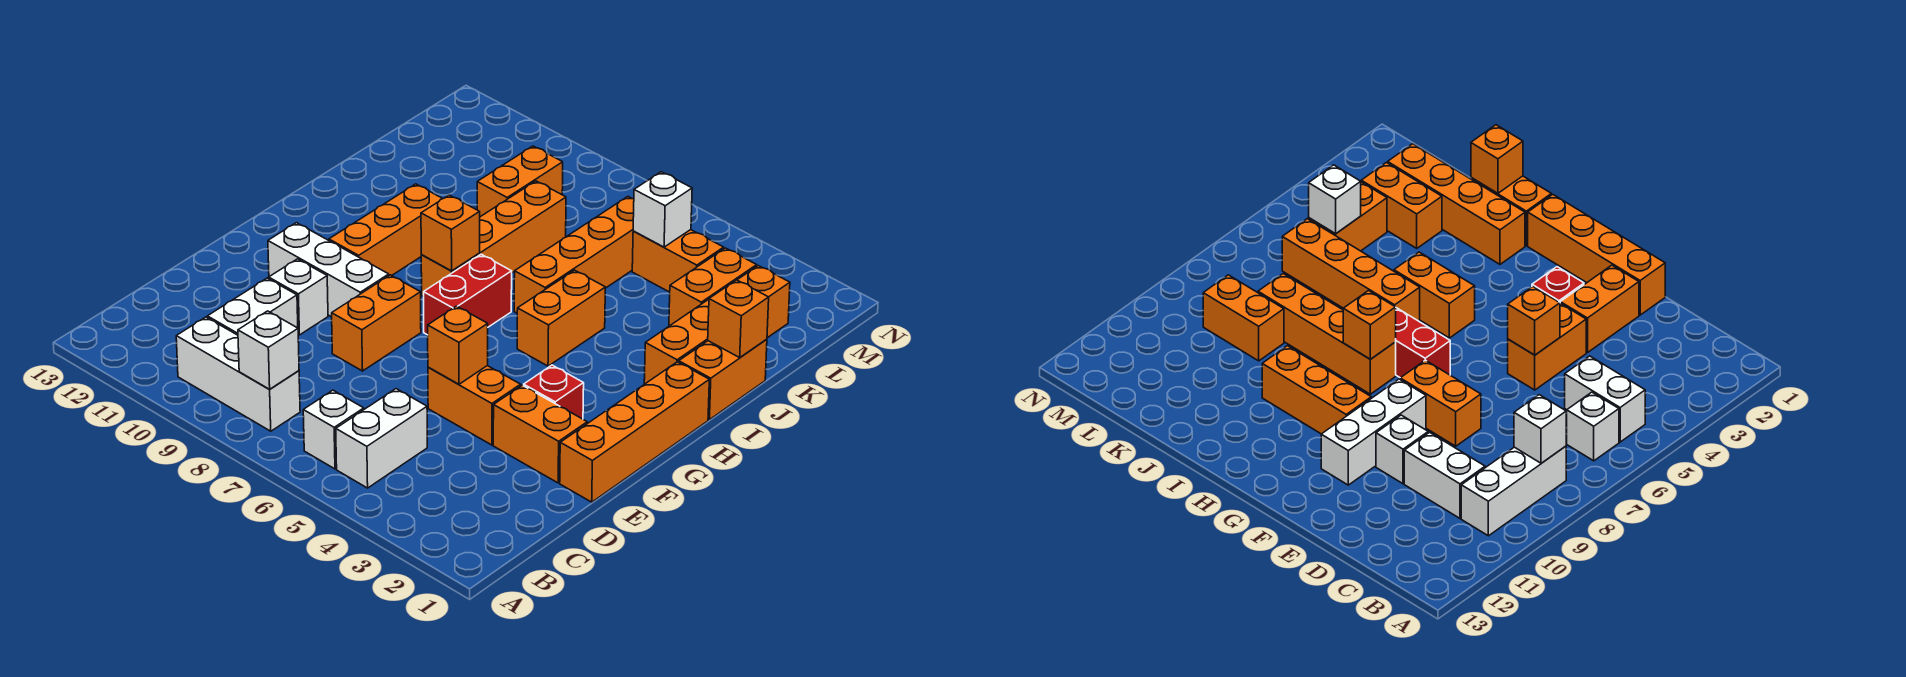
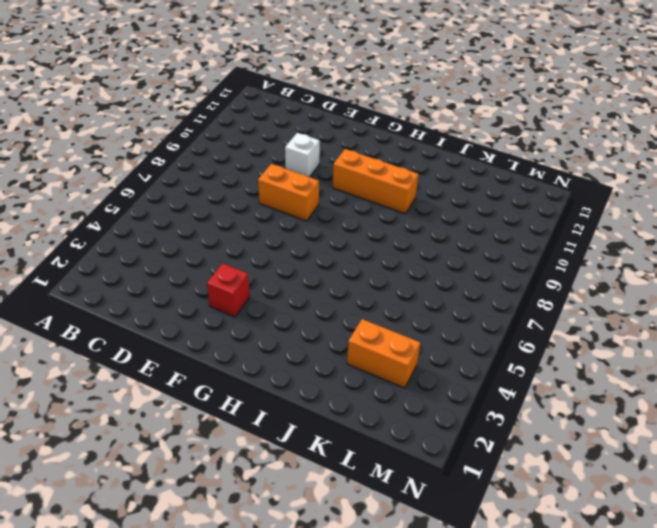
none -> white brick B5:C5 level 1
none -> white brick B6 level 1
none -> white brick B8:B10 level 1

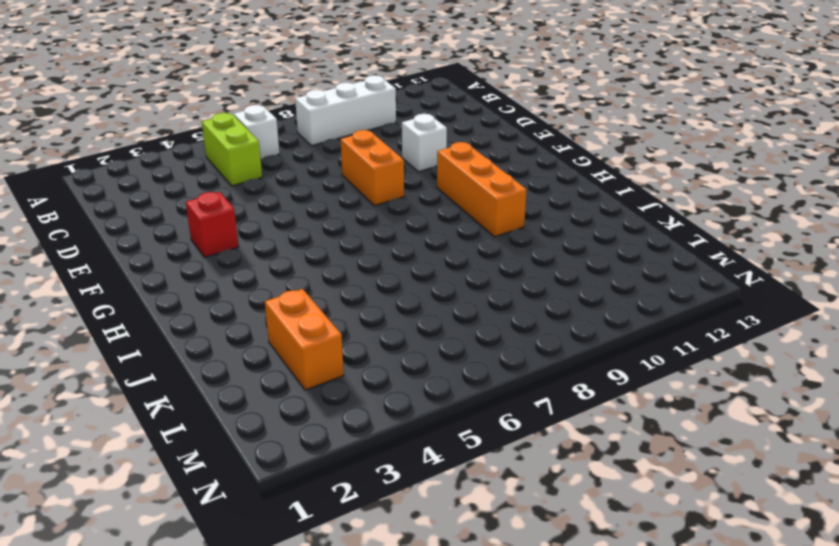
lime brick B5:C5 level 1 -> white brick B5:C5 level 1
none -> white brick C10:D10 level 1
none -> orange brick E1:H1 level 1
none -> orange brick E2:E3 level 1

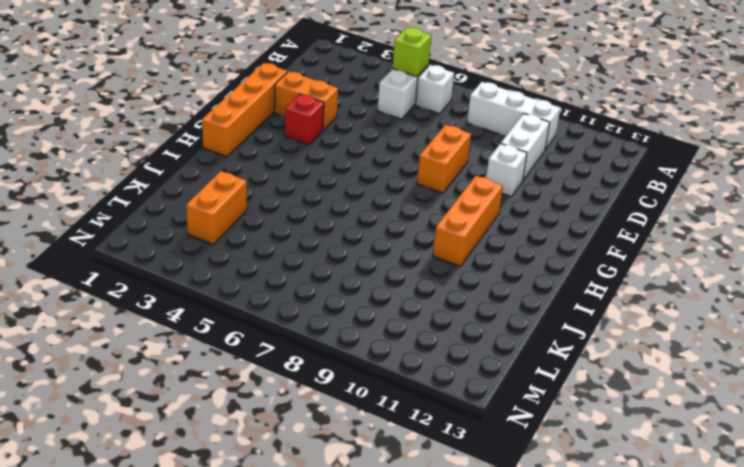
lime brick B5 level 2 -> none
none -> orange brick E4:E5 level 1
none -> white brick F9:F11 level 1
none -> red brick G7:H7 level 1

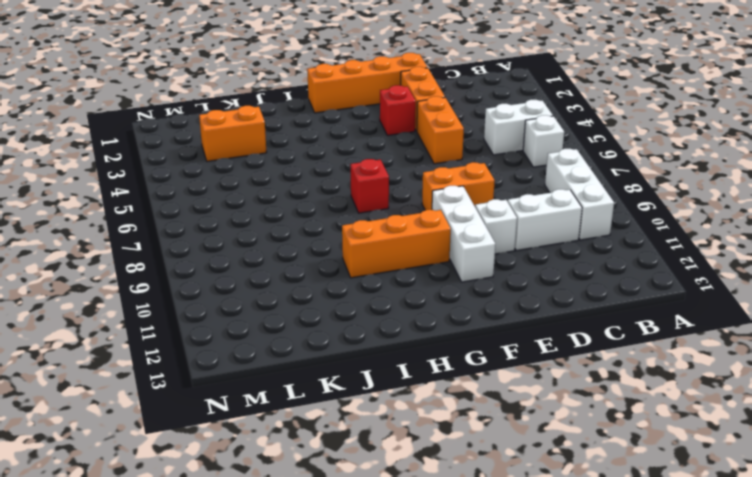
red brick H7 level 1 -> red brick G7:H7 level 1
none -> orange brick H5:I5 level 1
none -> orange brick H8:K8 level 1
none -> orange brick I1:J1 level 1

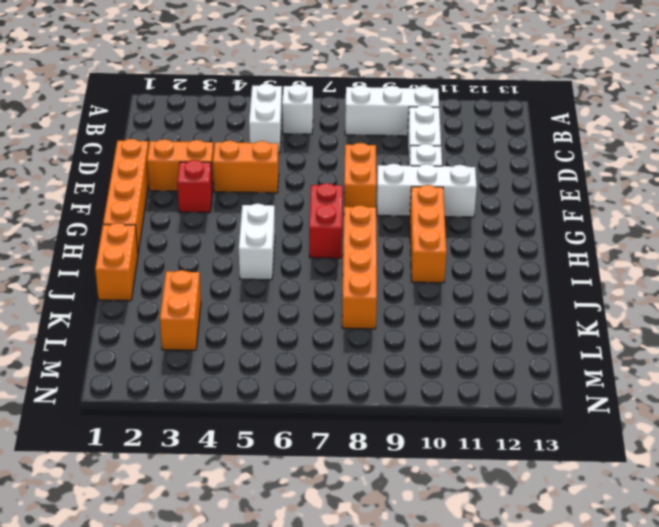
white brick H5:I5 level 1 -> orange brick H5:I5 level 1
none -> orange brick I2:L2 level 1
none -> orange brick I6:L6 level 1
none -> orange brick K9:L9 level 1

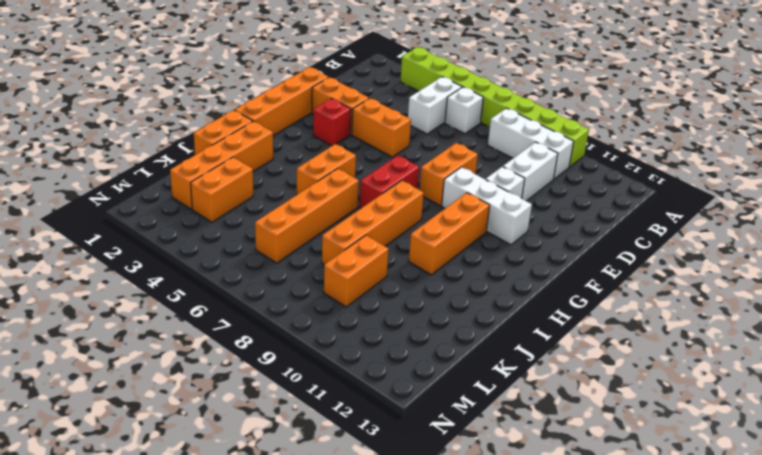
lime brick A3:A10 level 1 -> none
none -> orange brick L4:L5 level 1
none -> white brick B8 level 2
none -> orange brick E5 level 2

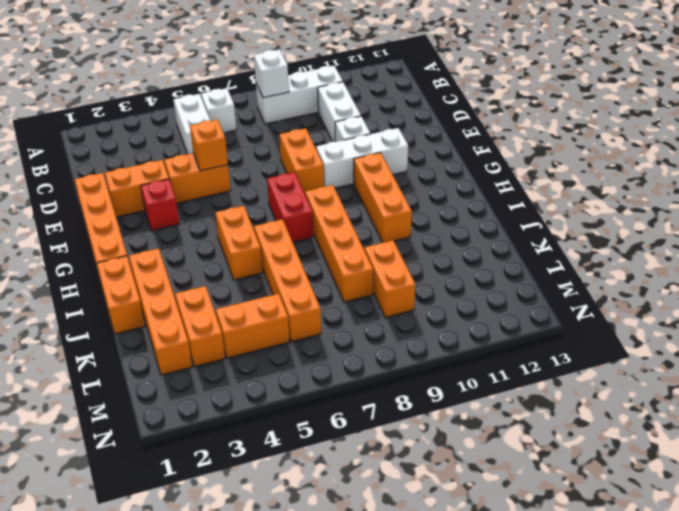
none -> orange brick H8 level 2
none -> orange brick J1 level 2
none -> white brick L5 level 2

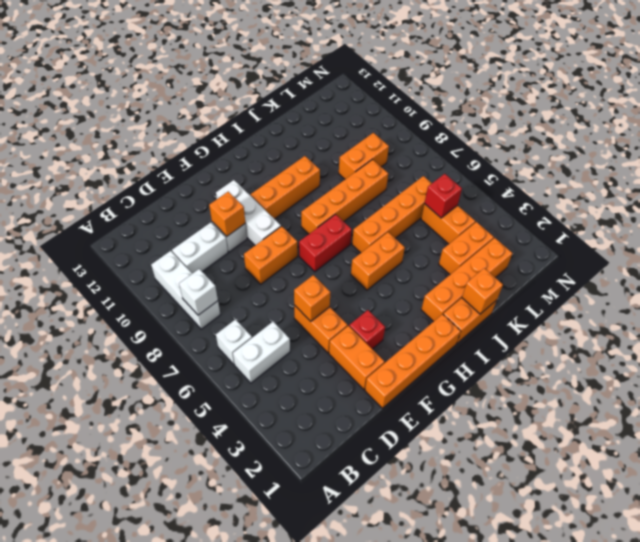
orange brick E10 level 2 -> orange brick H8 level 2
red brick L5 level 2 -> white brick L5 level 2

